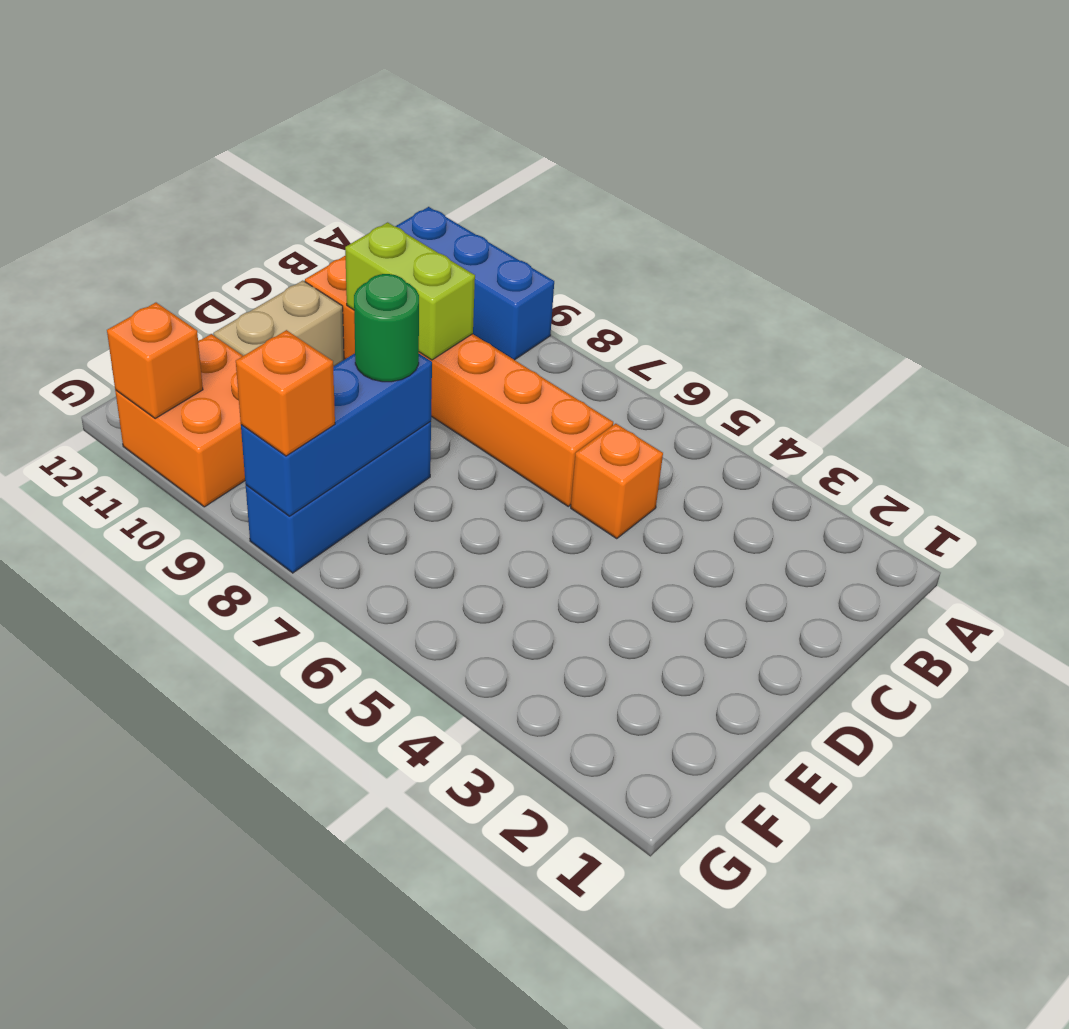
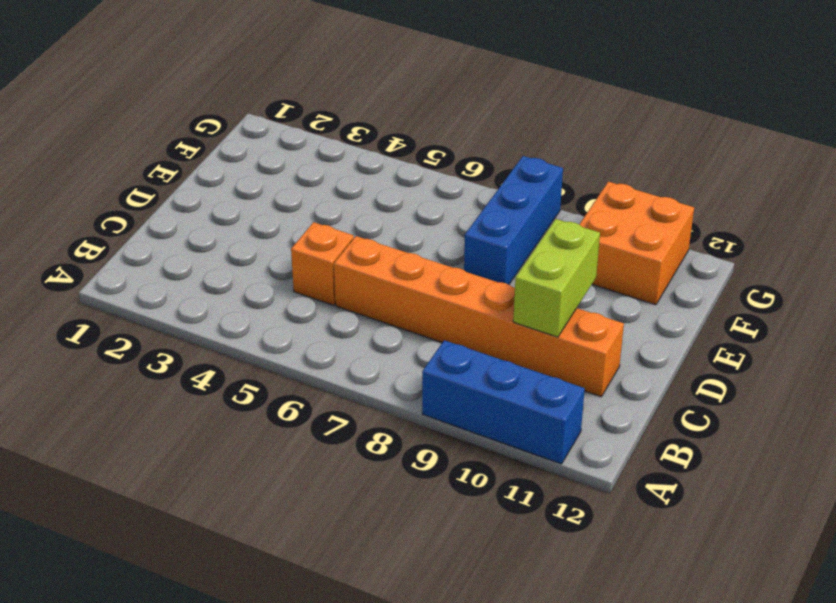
lime brick C10:D10 level 2 -> lime brick C9:C10 level 2
none -> tan brick D11:E11 level 1
none -> blue brick E8:G8 level 2

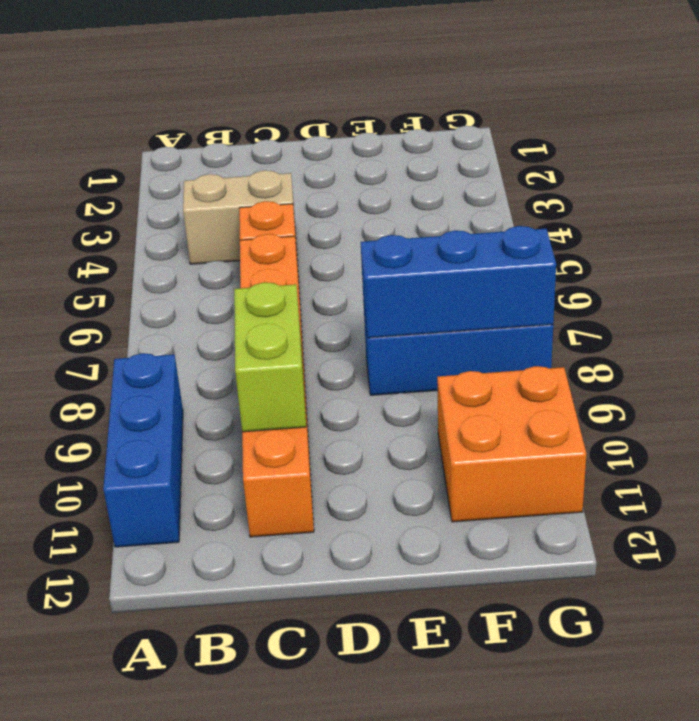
tan brick B4:C4 level 1 -> tan brick D11:E11 level 1
none -> orange brick G11 level 2
none -> green round brick E8 level 3

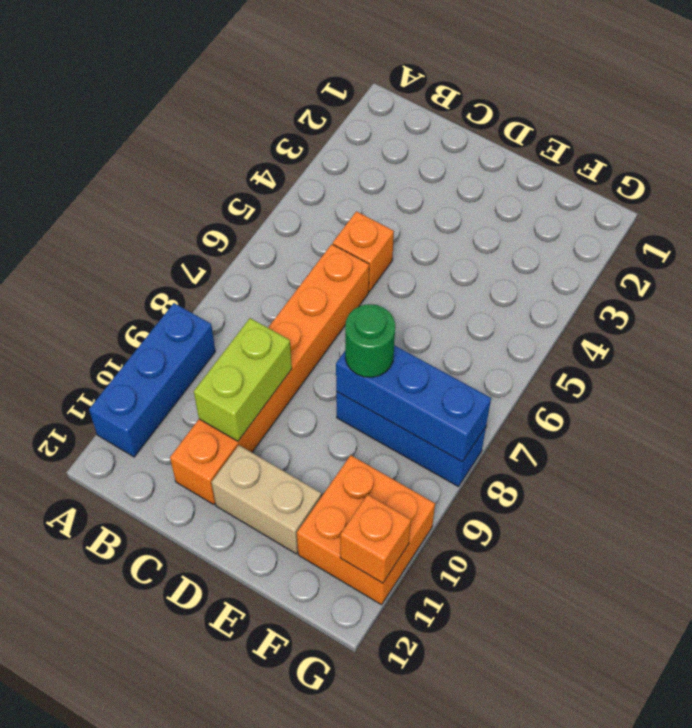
none -> orange brick G8 level 3

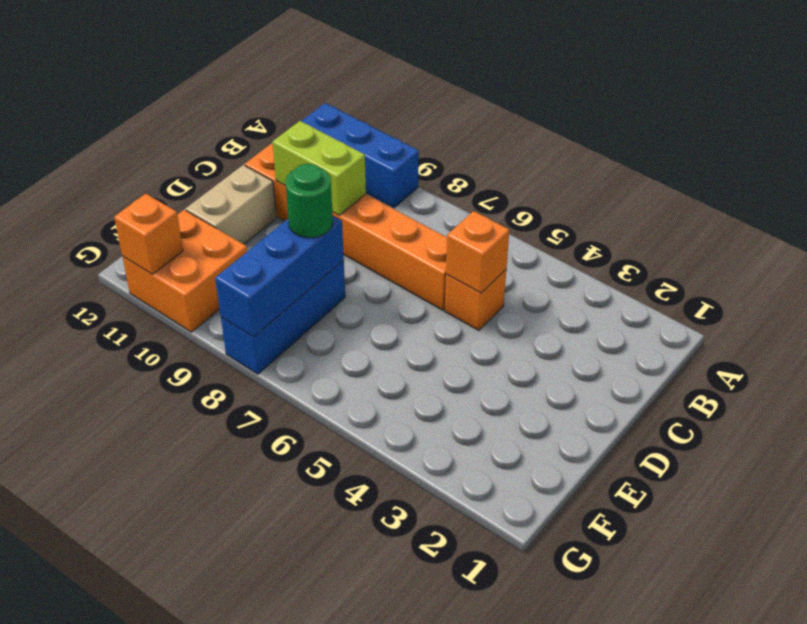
orange brick C5 level 2 -> orange brick G8 level 3

